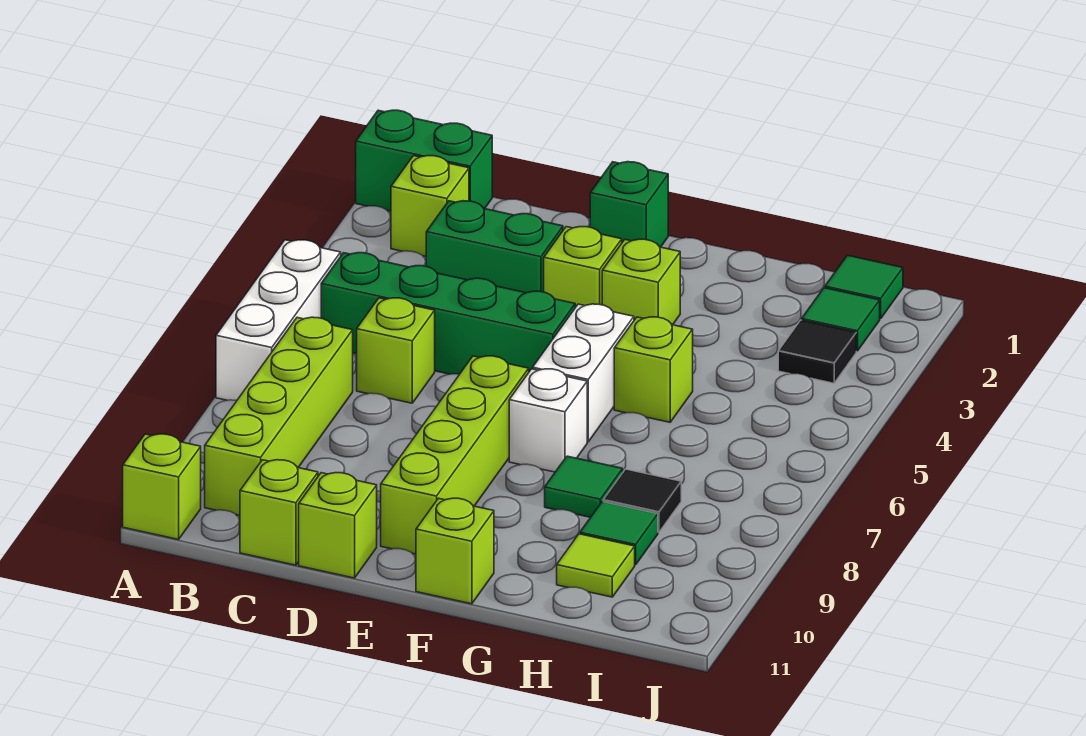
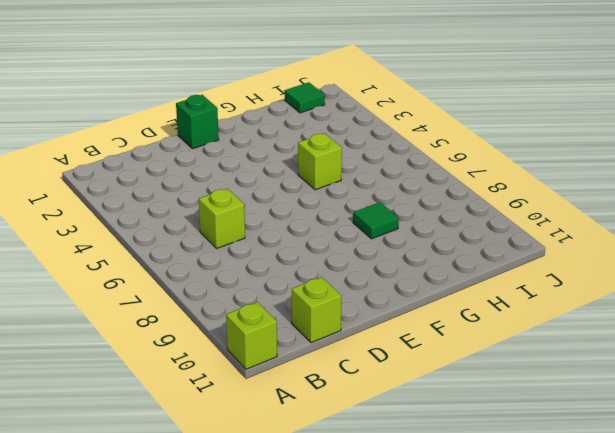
none -> green brick A1:B1 level 1
none -> white brick A5:A7 level 1
none -> lime brick B2 level 1

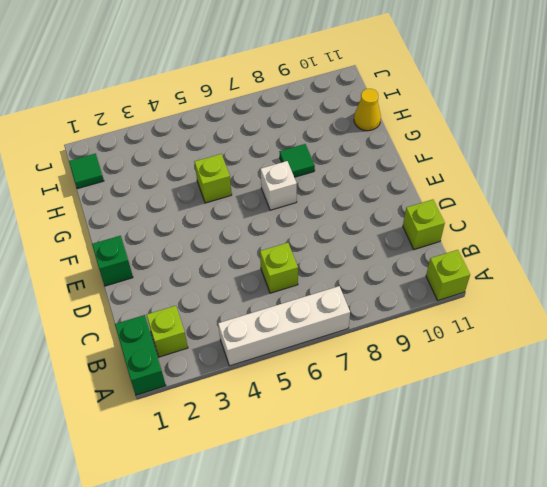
white brick A4:A7 level 1 -> white brick A5:A7 level 1
yellow cone H11 level 1 -> none
none -> green brick B5:E5 level 1
none -> lime brick B7:B10 level 1
none -> green brick C3:D3 level 1

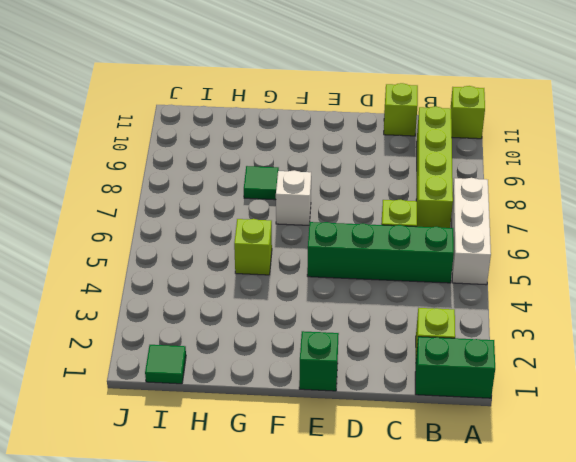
none -> green brick C3:D3 level 1
none -> lime brick D11 level 1
none -> lime brick E3 level 1

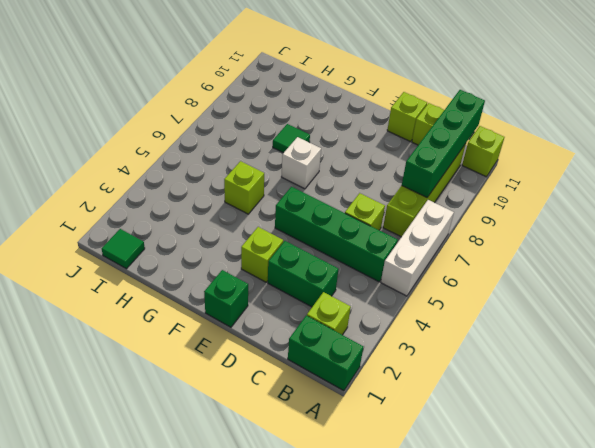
green brick B8:B11 level 2 -> none
none -> lime brick E7:E10 level 1
none -> lime brick F3 level 1
none -> white brick F5:F6 level 1

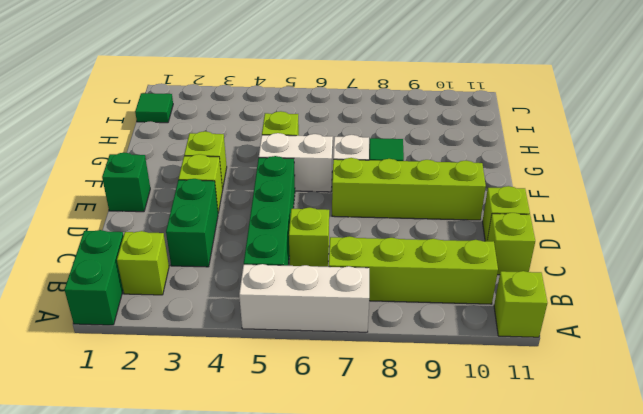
none -> lime brick F11 level 1
none -> black tile H8 level 1
none -> green tile H9 level 1

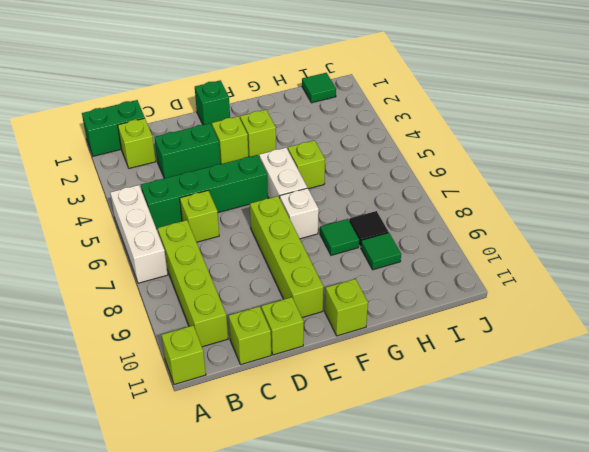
none -> lime tile H10 level 1
none -> green tile I2 level 1
none -> black tile I3 level 1

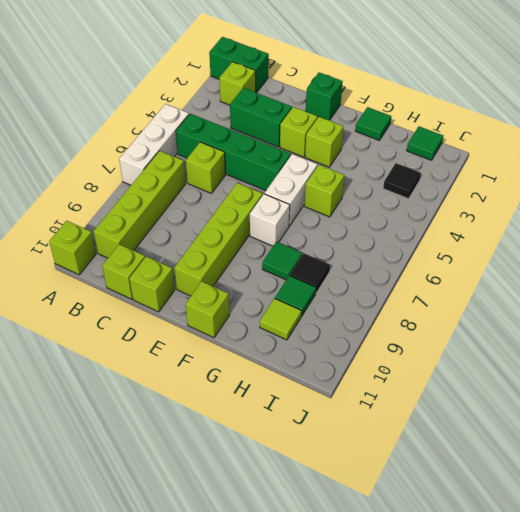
green tile G1 level 1 -> green tile I2 level 1

